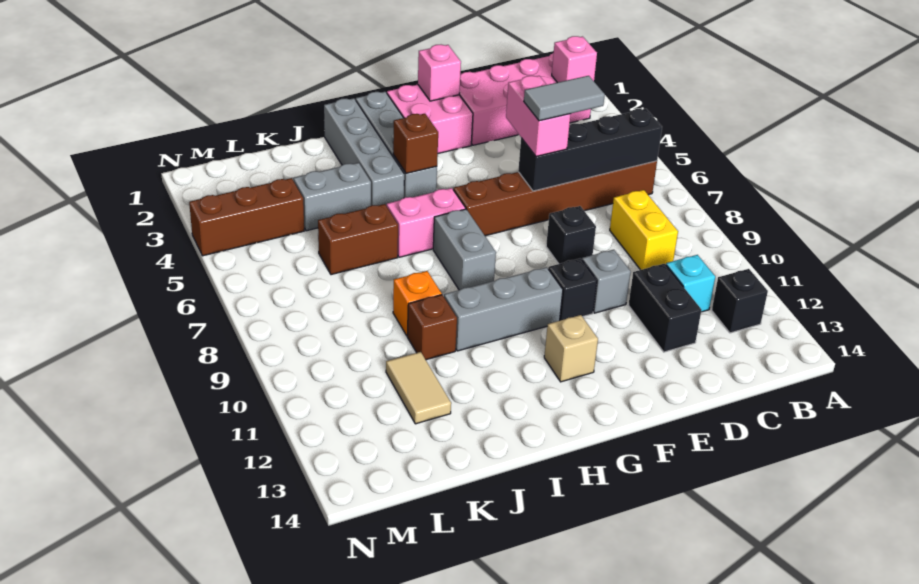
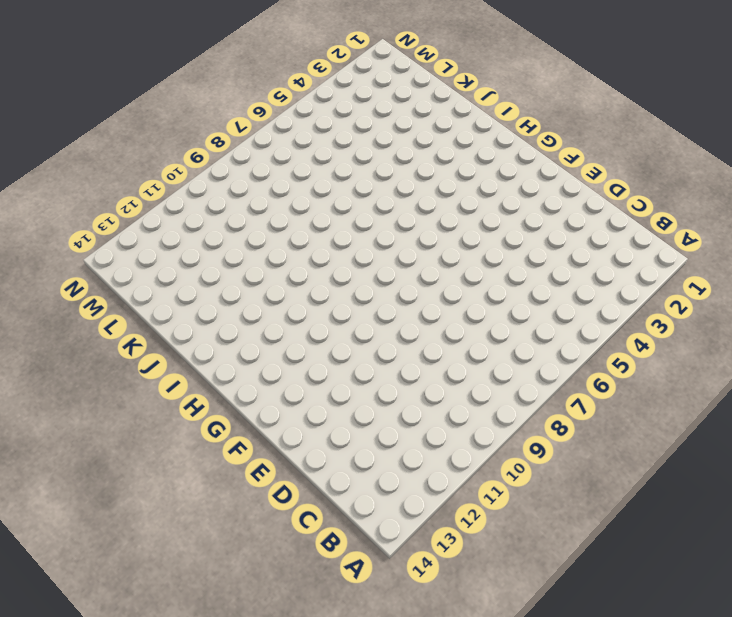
none -> pink brick B1:E2 level 1
none -> brown brick B6:G6 level 1
none -> black brick B12 level 1

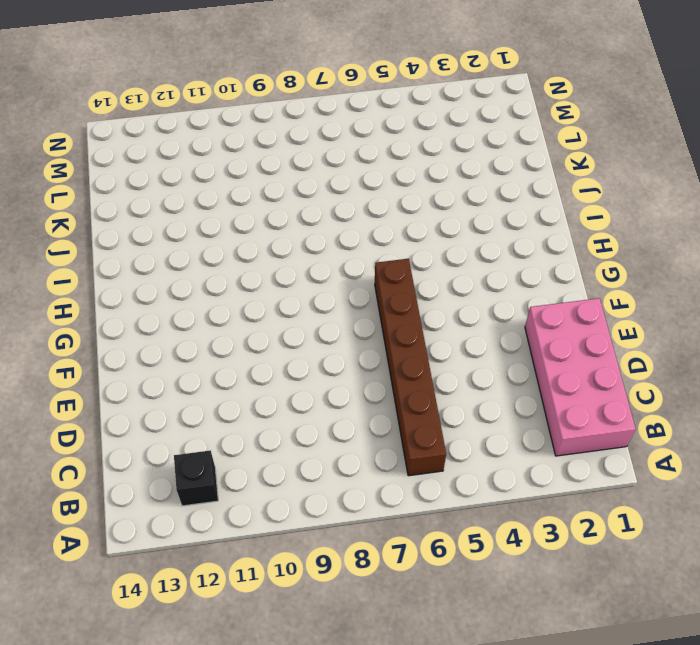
none -> yellow brick C8:C9 level 1
none -> cyan brick C11 level 1
none -> black brick D11:D12 level 1

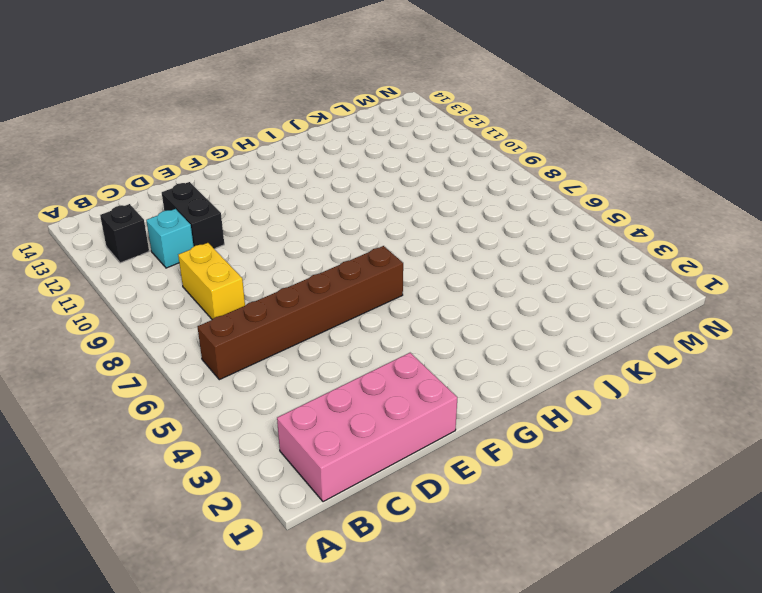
none -> black brick E8 level 1
none -> grey brick E10 level 1
none -> pink brick F1:G2 level 1

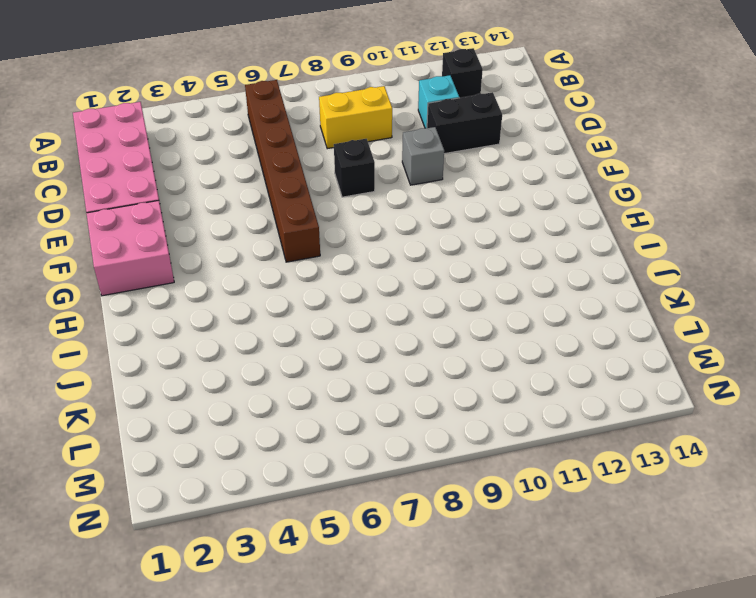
none -> black brick F10 level 1
none -> grey brick G10:I10 level 1
none -> tan brick G12 level 1

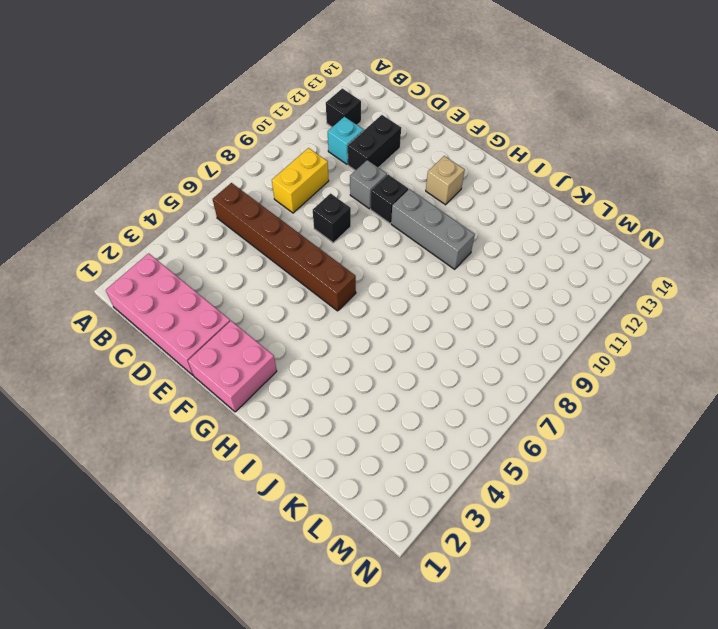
none -> grey brick H1:H4 level 1
none -> pink brick H6:I6 level 1
none -> grey brick H7:H8 level 1

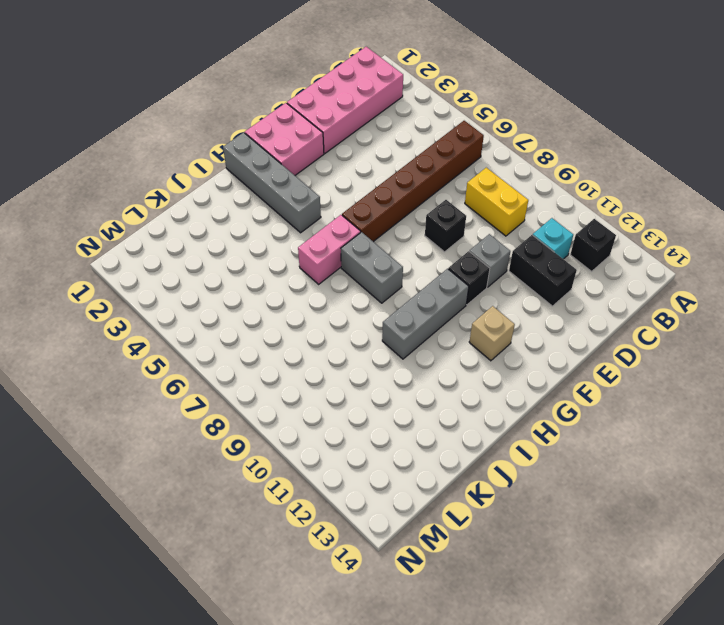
none -> grey brick I1:I4 level 1
none -> grey brick J4:K4 level 1
none -> brown brick J6:K6 level 1

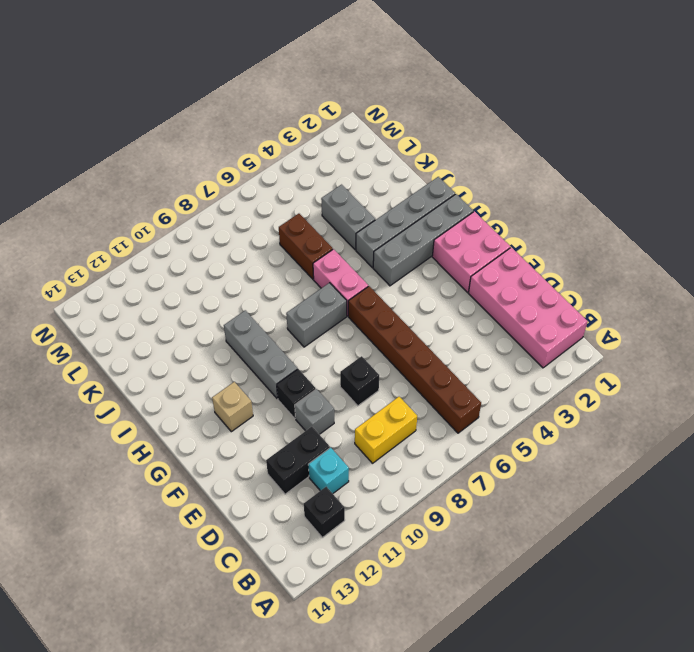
none -> orange brick J9 level 1
none -> brown brick J10 level 1
none -> tan tile K11:K12 level 1

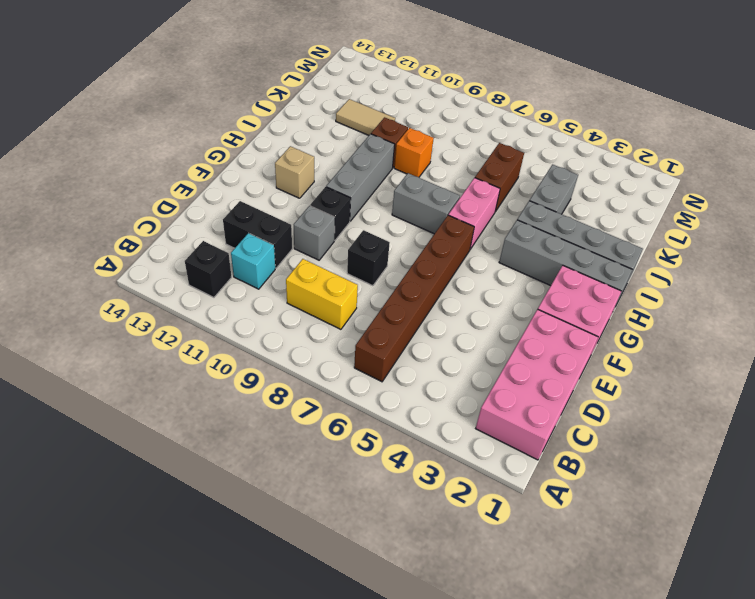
none -> brown brick L4:N4 level 1
none -> pink brick B2 level 2
none -> black brick B6:E6 level 2

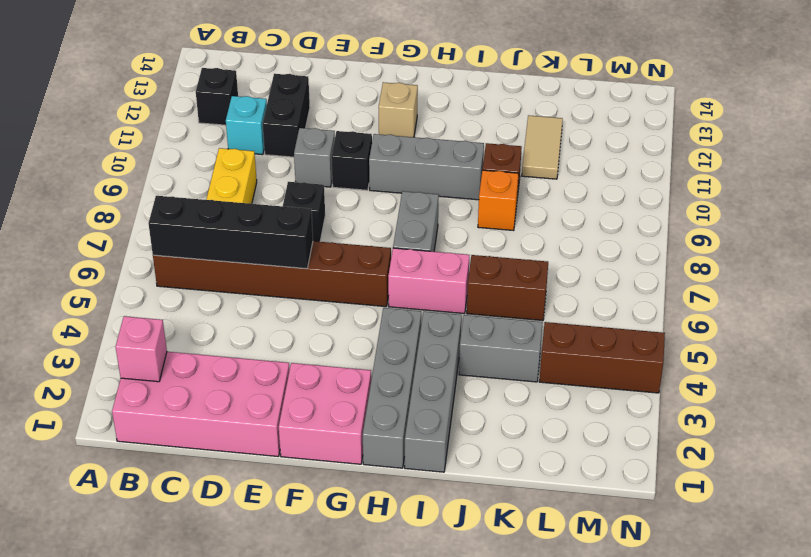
none -> pink brick F1 level 2
none -> brown brick H4 level 2
none -> pink brick E5:E6 level 3

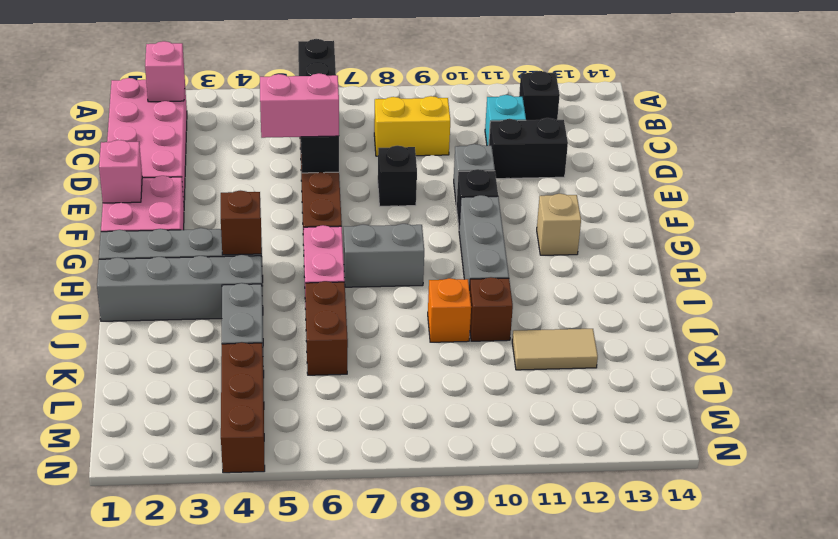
none -> grey tile D6:E6 level 4

